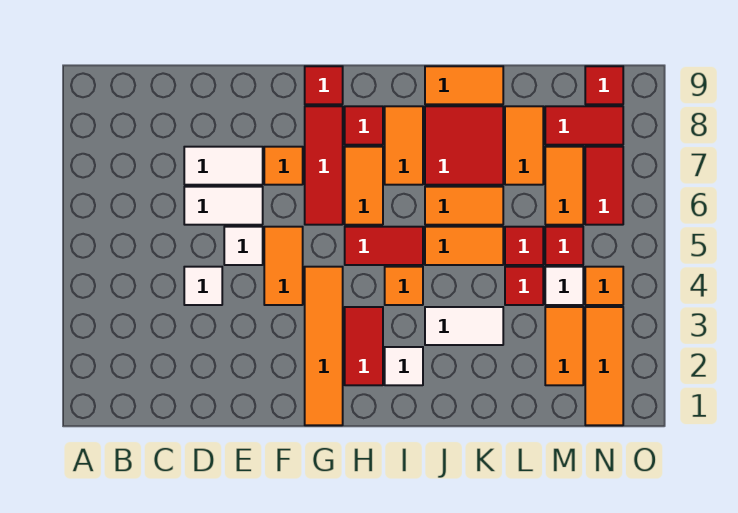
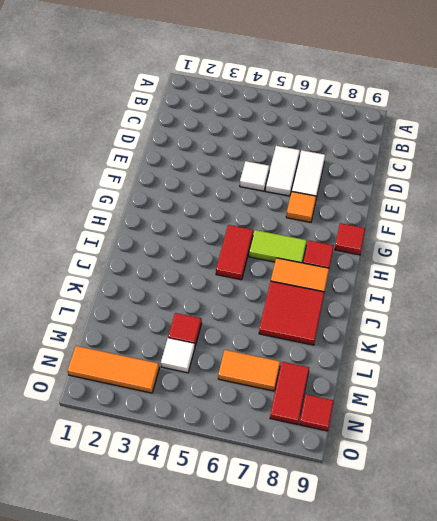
lime tile H6:H7 level 1 -> orange tile H6:H7 level 1
none -> white tile D4 level 1
none -> orange tile F4:F5 level 1
none -> orange tile G1:G4 level 1
none -> red tile G6:G8 level 1

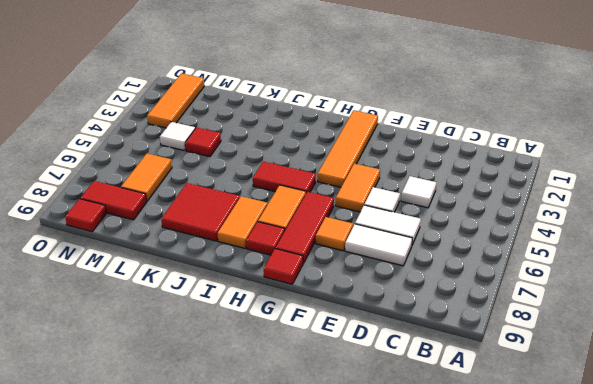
none -> red tile H2:H3 level 1
none -> white tile I2 level 1
none -> orange tile I4 level 1
none -> white tile J3:K3 level 1

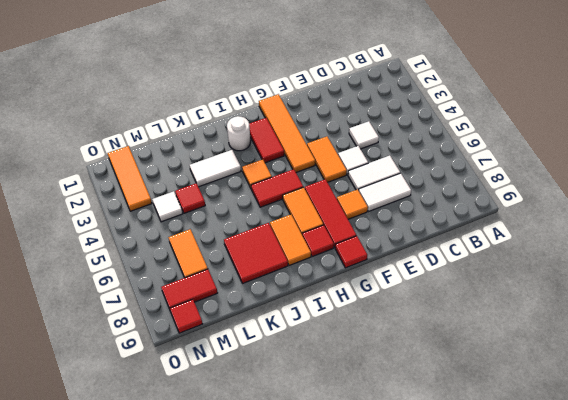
white round brick I2 level 1 -> white tile I2 level 1
none -> orange tile J5:K5 level 1
none -> orange tile J6:K6 level 1
none -> orange tile J9:K9 level 1
none -> red tile L5 level 1

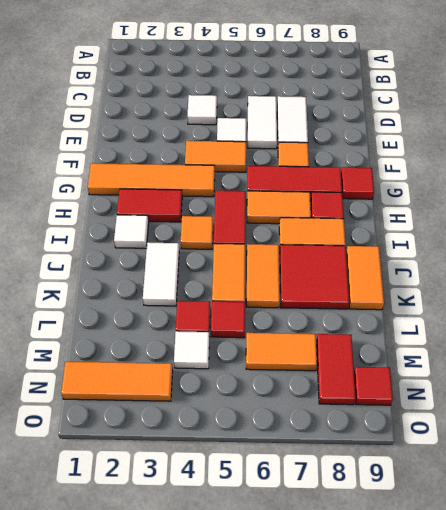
none -> orange tile L7:L8 level 1
none -> orange tile M2:M3 level 1
none -> red tile M5 level 1
none -> orange tile N4 level 1

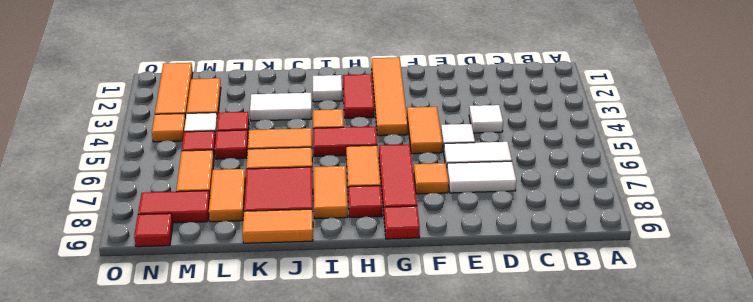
none -> red tile N6:N7 level 1

